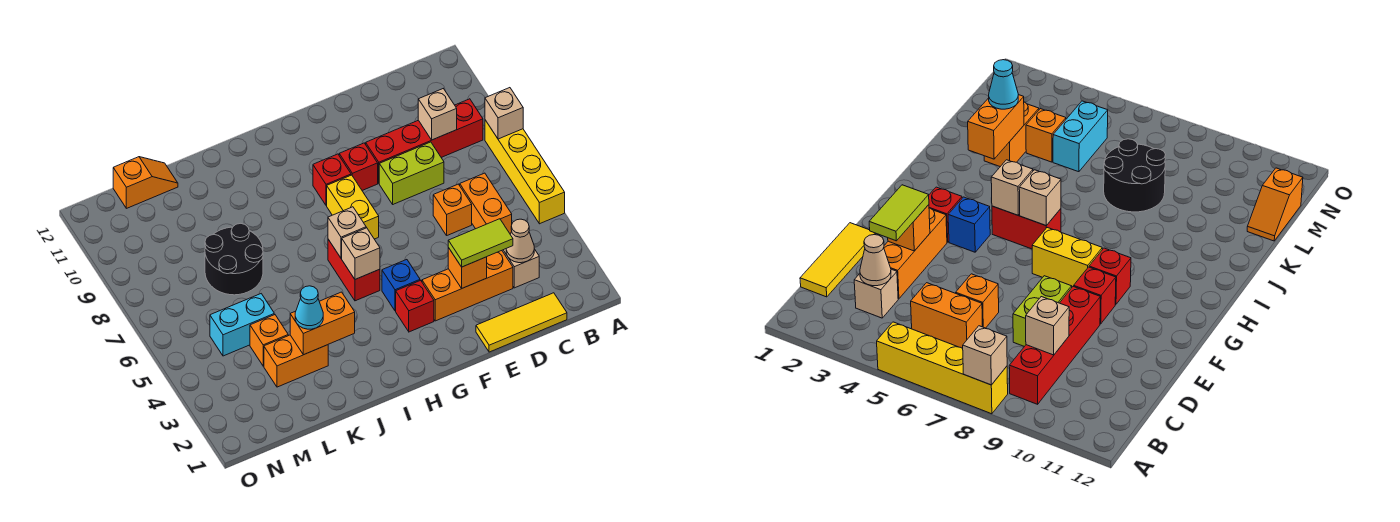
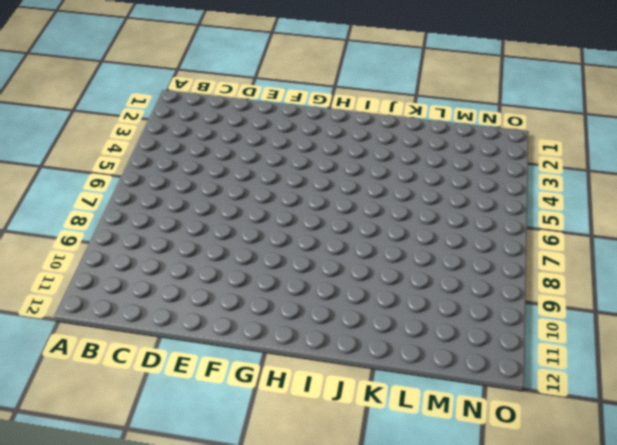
none -> yellow brick A5:A8 level 1
none -> red brick B9:E9 level 1
none -> yellow tile C1:E1 level 1

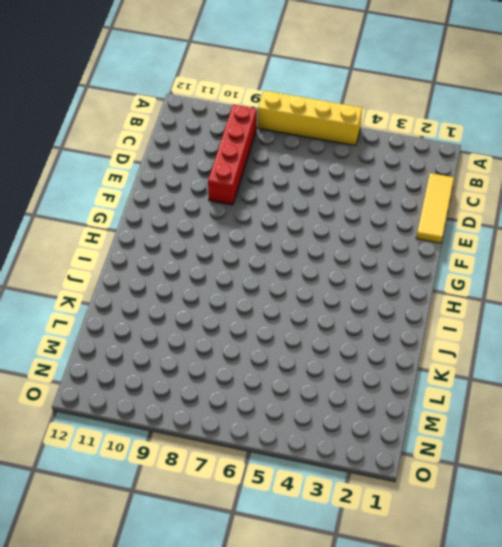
none -> tan brick C3 level 1
none -> orange brick C5:C6 level 1
none -> orange brick D3:F3 level 1

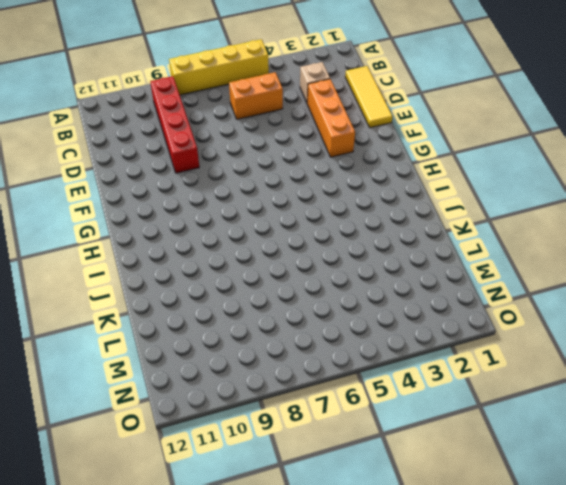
none -> orange brick D6 level 1
none -> lime brick D8:E8 level 1
none -> red brick F9 level 1

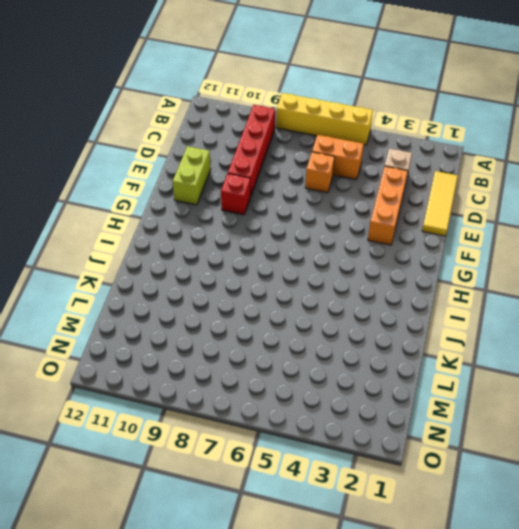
lime brick E11:F11 level 1 -> lime brick D8:E8 level 1
none -> red brick G3 level 1
none -> blue brick G4 level 1
none -> yellow brick G7:G8 level 1

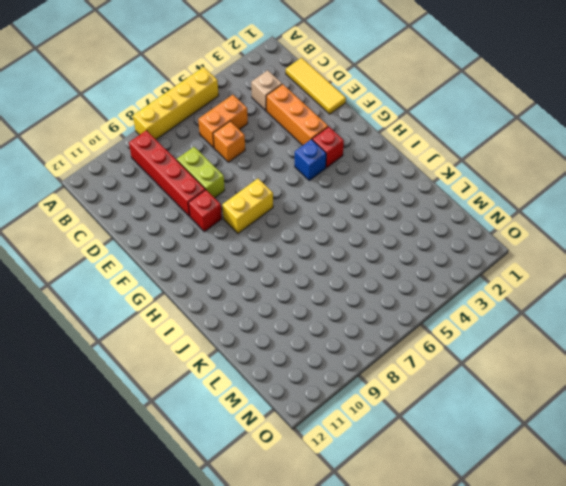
none -> red brick G9 level 1
none -> red brick H5:H6 level 1
none -> orange brick K3:L3 level 1

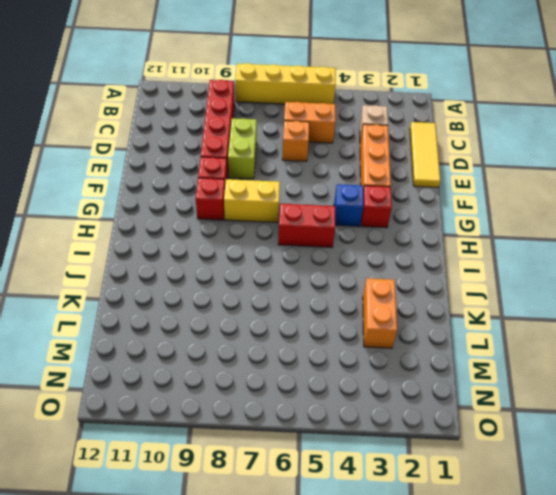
none -> black round brick K7:L8 level 1
none -> orange brick L4 level 1
none -> cyan brick L5:M5 level 1

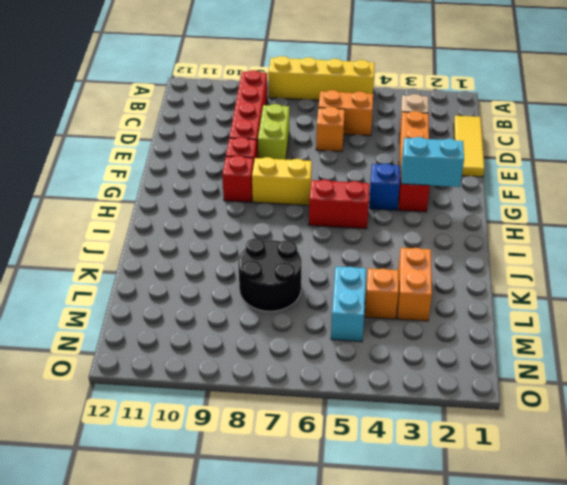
cyan brick G2:G3 level 2 -> none
none -> orange slope L12:M12 level 1 top M
none -> tan brick A8 level 2
none -> tan cone C3 level 2

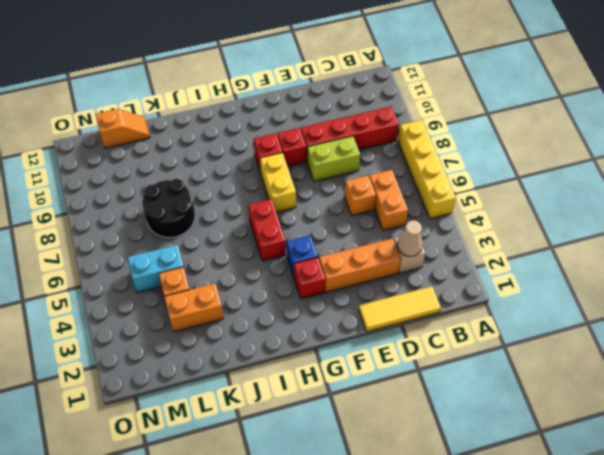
none -> tan brick A8 level 2
none -> tan brick C9 level 2
none -> orange brick E3 level 2

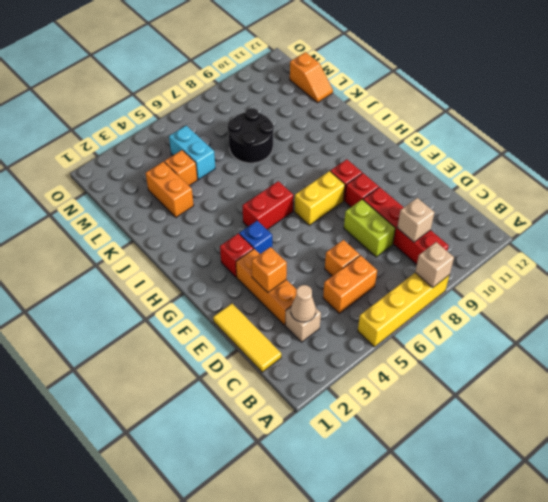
none -> tan brick H5 level 2
none -> tan brick H6 level 2
none -> orange brick J3:K3 level 2

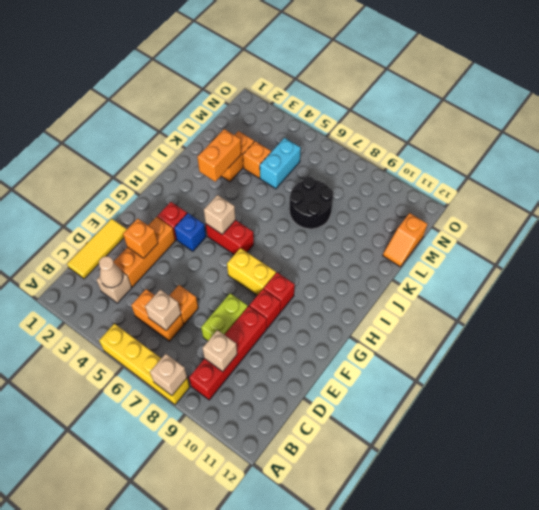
tan brick C6 level 2 -> tan brick H6 level 2
none -> lime tile D3:E3 level 3
none -> cyan cone K3 level 3

